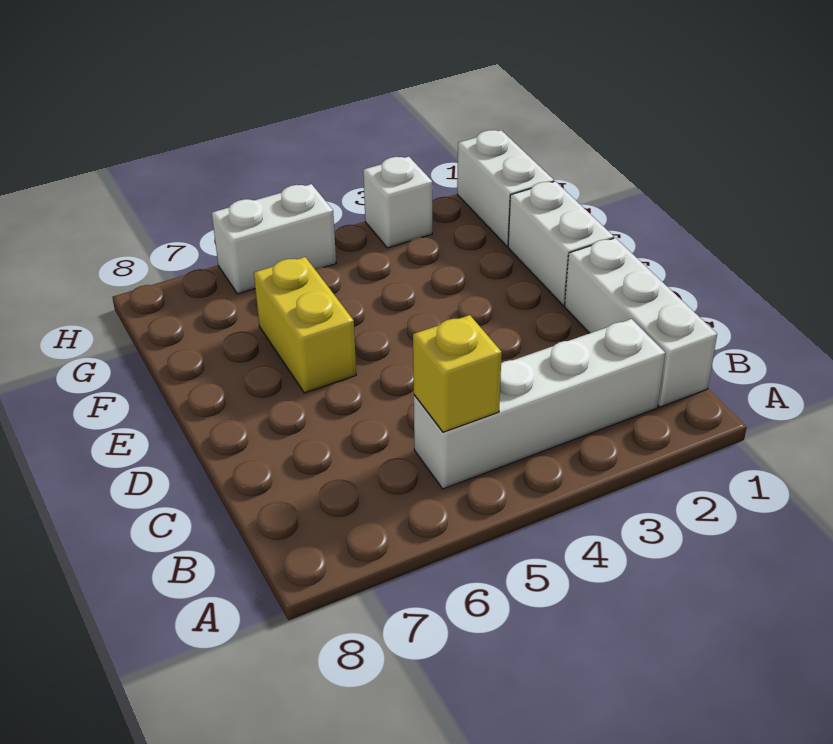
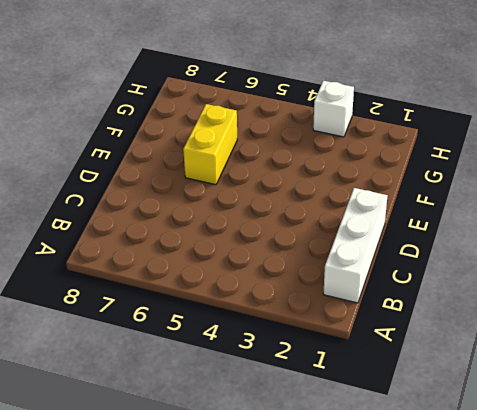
none -> white brick B2:B5 level 1
none -> white brick E1:F1 level 1

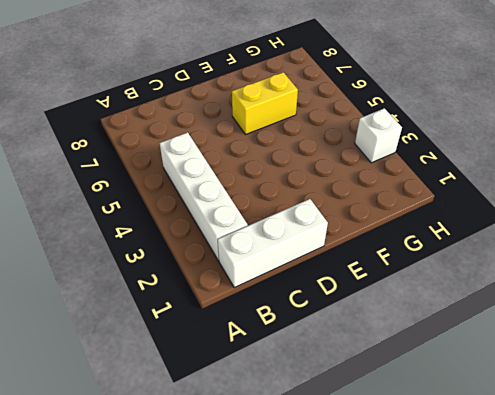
none -> white brick E1:F1 level 1
none -> white brick G1:H1 level 1

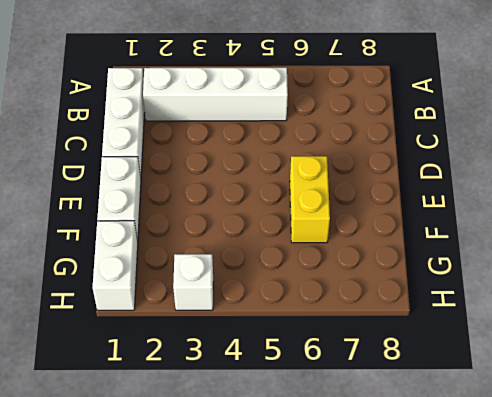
none -> white brick H5:H6 level 1
none -> yellow brick B5 level 2

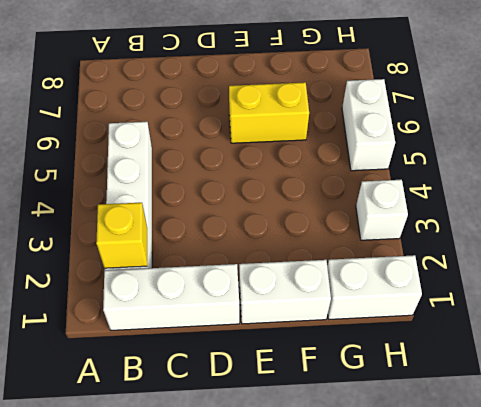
yellow brick B2 level 2 -> yellow brick B5 level 2

